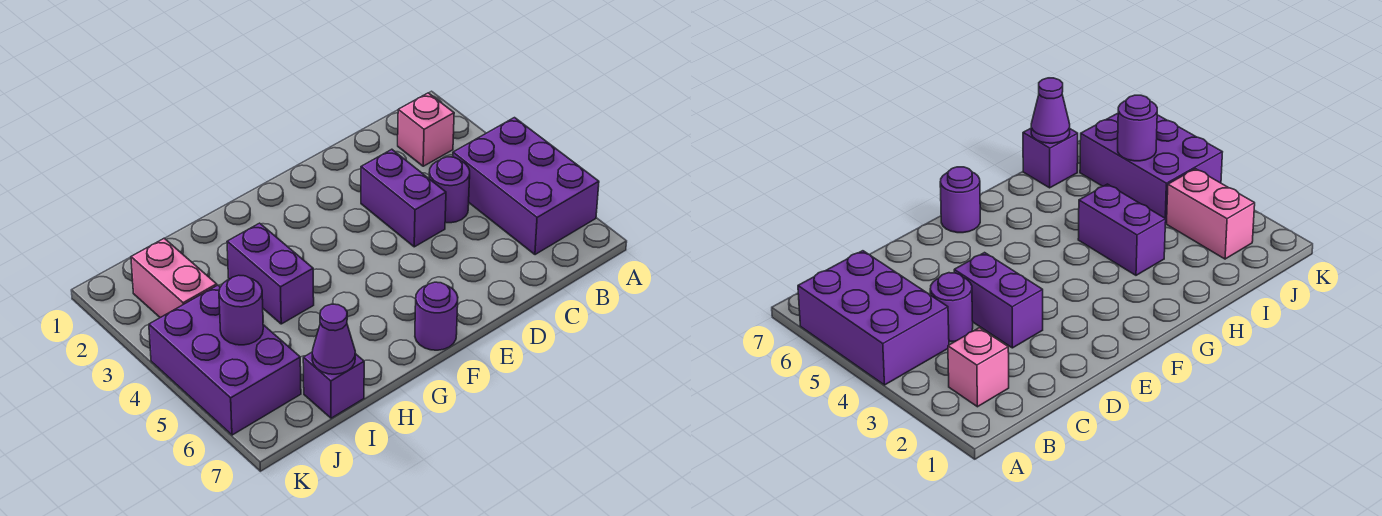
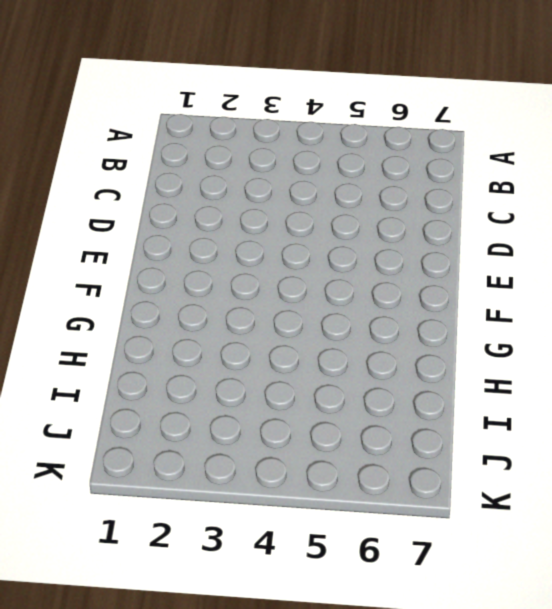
none -> purple brick A4:B6 level 1
none -> pink brick B2 level 1

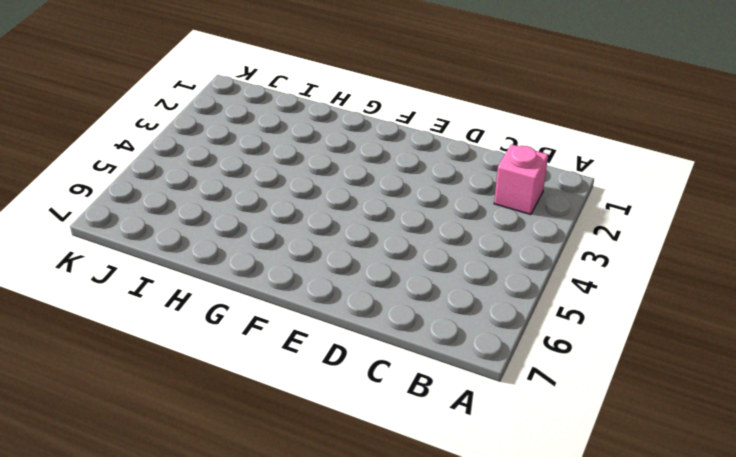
none -> purple brick A4:B6 level 1
none -> purple round brick C4 level 1

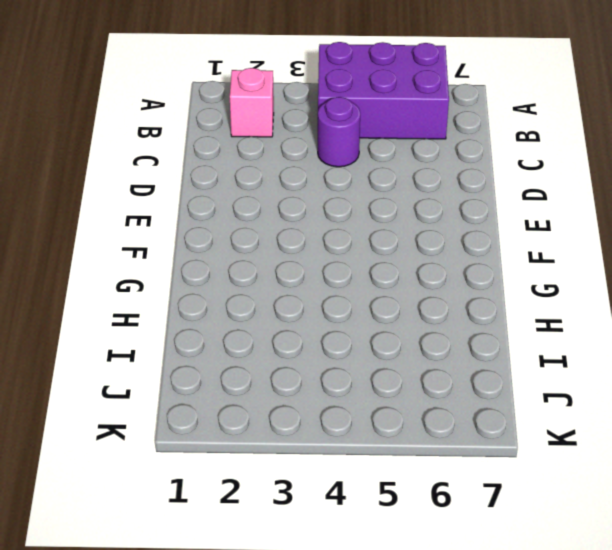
none -> purple brick D3:D4 level 1
none -> purple round brick F7 level 1

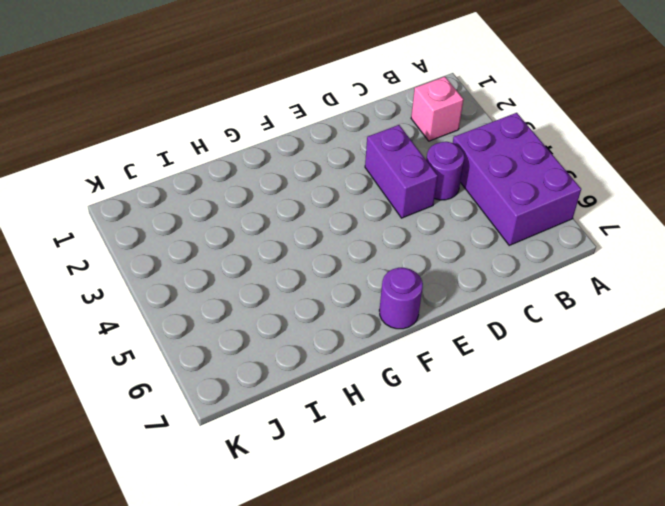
none -> purple brick H3:H4 level 1
none -> purple brick I7 level 1

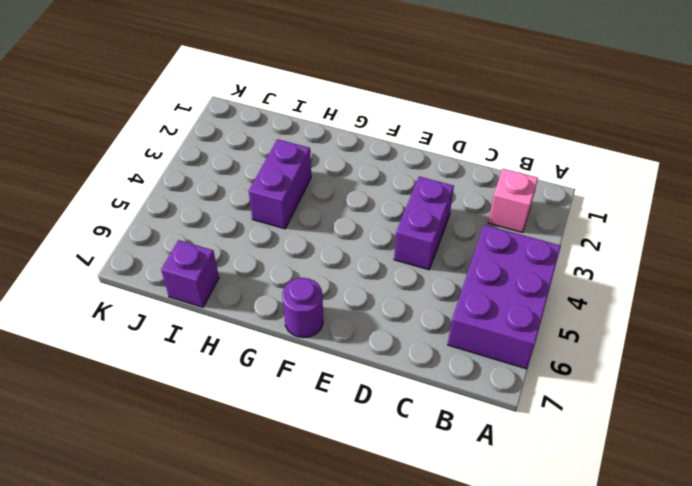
none -> purple round brick C4 level 1
none -> pink brick J2:J3 level 1

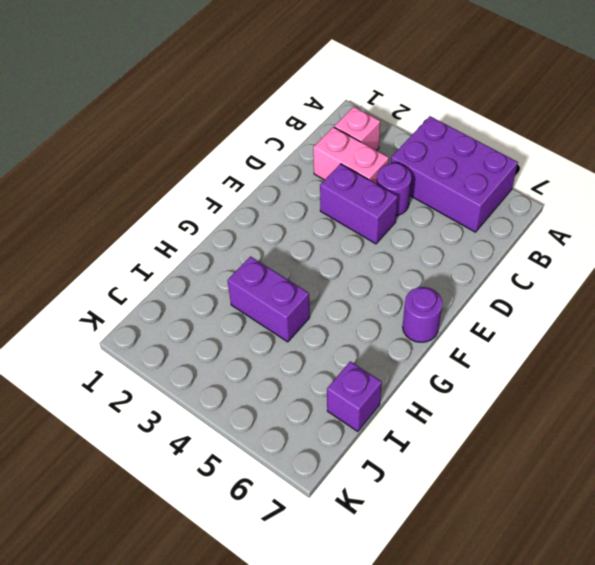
pink brick C2:C3 level 1 -> pink brick J2:J3 level 1
none -> purple brick J4:K6 level 1
none -> purple cone I7 level 2

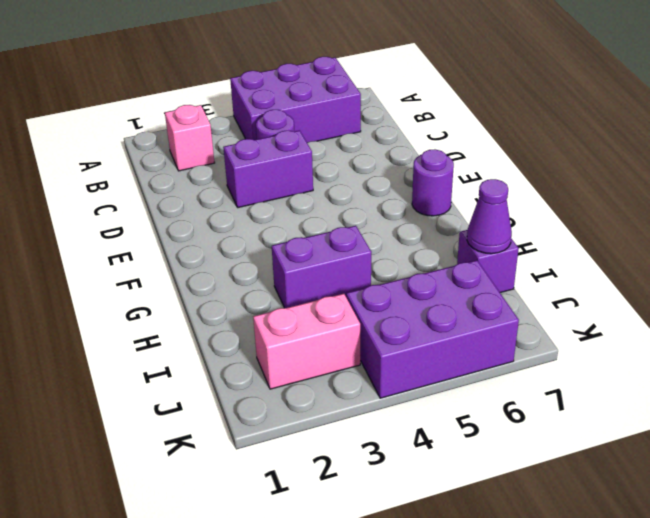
none -> purple round brick J5 level 2

